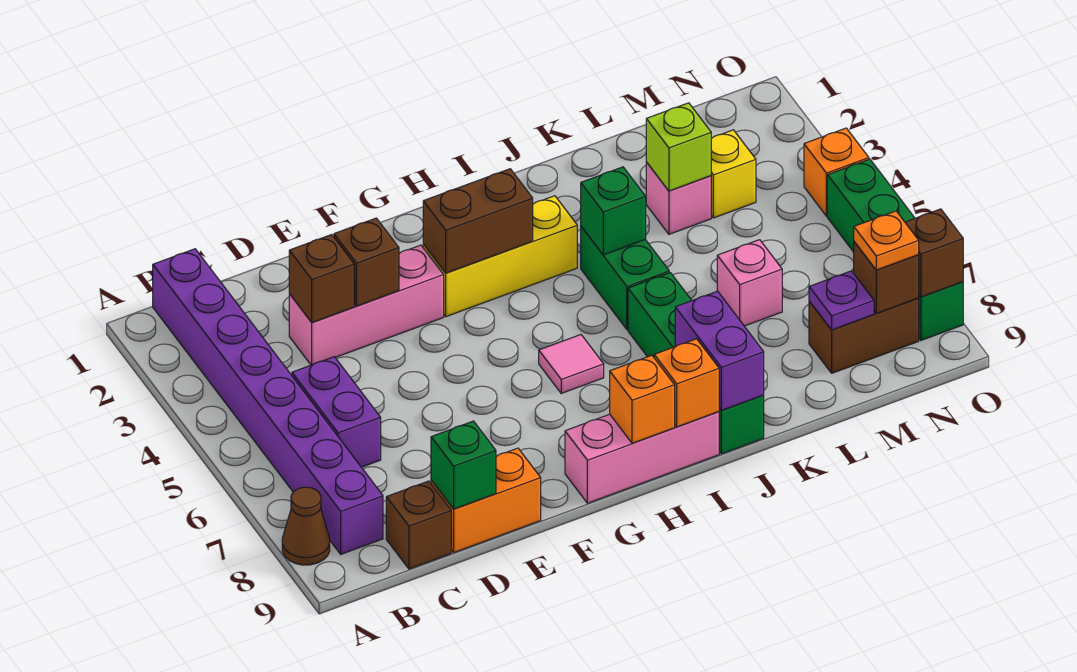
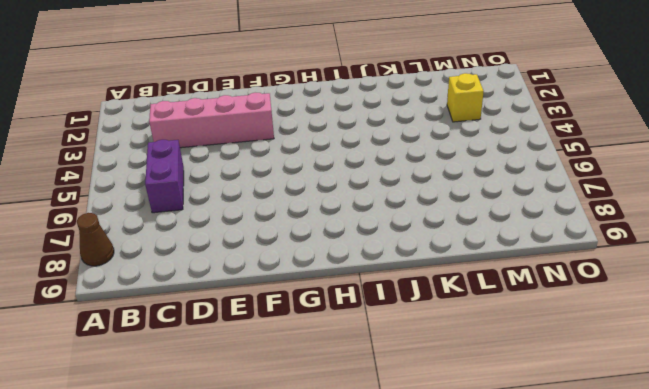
pink brick C3:F3 level 1 -> pink brick D3:F3 level 1
none -> purple brick B1:B8 level 1
none -> brown brick C9 level 1
none -> orange brick D9:E9 level 1
none -> yellow brick G3:I3 level 1

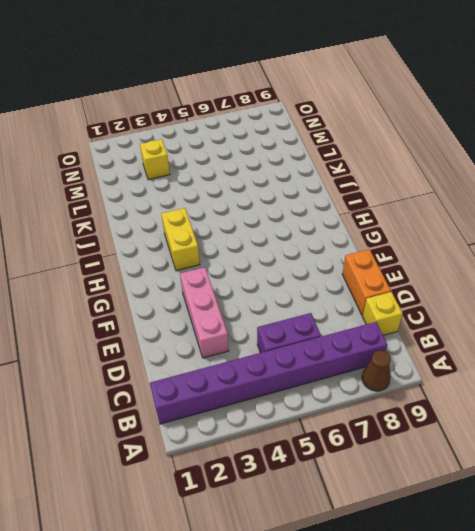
yellow brick C9 level 1 -> brown brick C9 level 1
yellow brick H3:I3 level 1 -> yellow brick G3:I3 level 1
none -> pink brick G9:I9 level 1
none -> pink tile H6 level 1
none -> green brick J4:J5 level 1
none -> green brick J6:J9 level 1

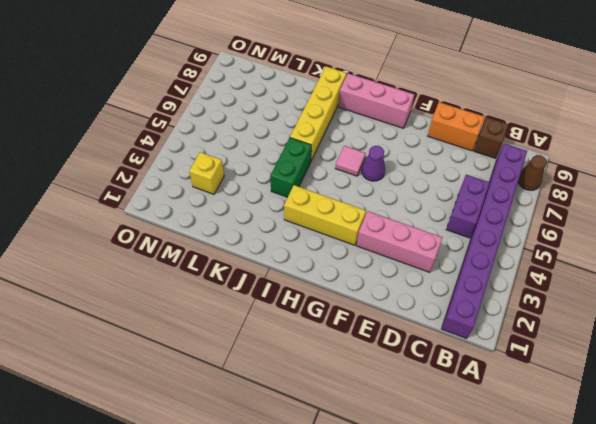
purple cone G6 level 1 -> none
yellow brick J6:J9 level 1 -> green brick J6:J9 level 1
none -> pink brick L3 level 1
none -> pink brick L6 level 1
none -> brown brick M8:N8 level 1
none -> orange brick O4 level 1

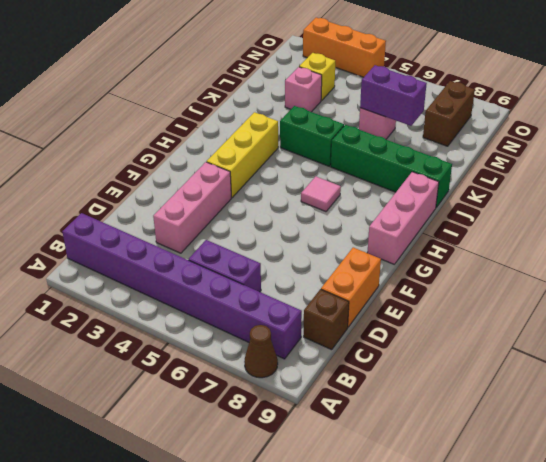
purple brick L6:L7 level 2 -> purple brick J8:J9 level 2
orange brick O2:O4 level 1 -> orange brick O4 level 1
none -> green brick O5:O8 level 1
none -> brown brick D3 level 2
none -> green brick D9 level 2
none -> brown brick E3 level 2

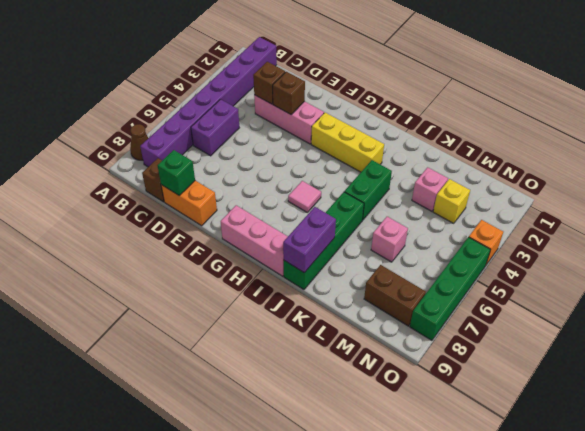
none -> brown brick G3:H3 level 2
none -> orange brick H9 level 2
none -> orange brick I9 level 2
none -> green brick J4 level 2

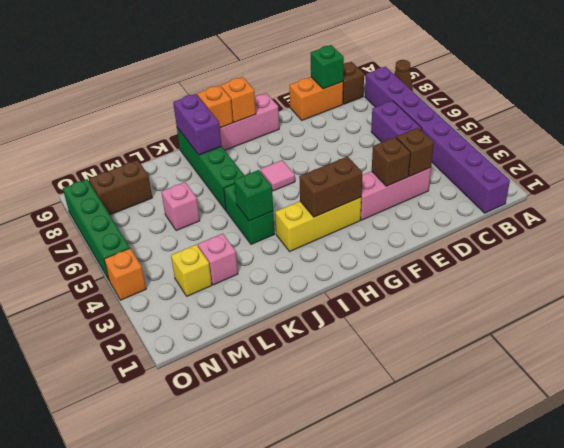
none -> lime brick L3 level 2
none -> purple plate M8 level 2
none -> brown brick N8 level 2
none -> brown brick O8 level 2

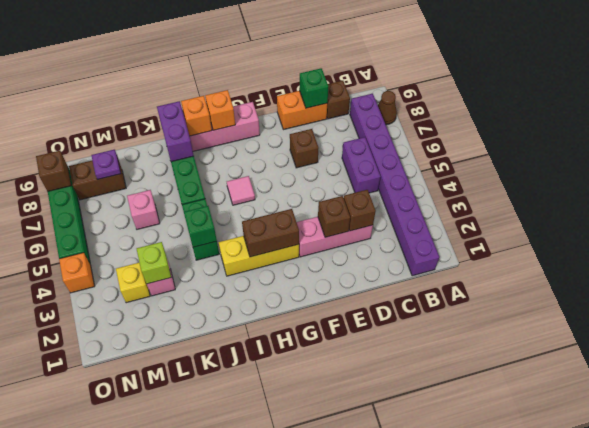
brown brick E7 level 1 -> brown brick N8 level 2
none -> orange plate N8 level 3

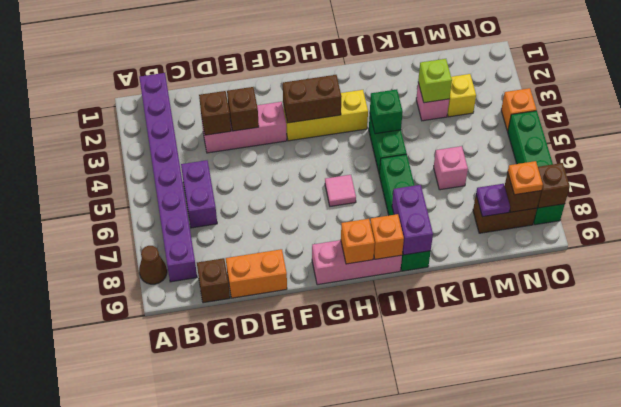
none -> green brick D9 level 2

